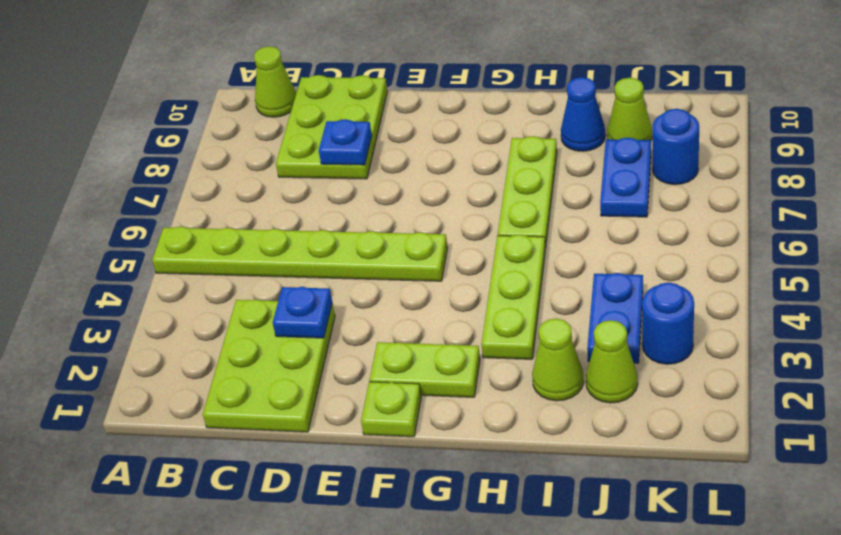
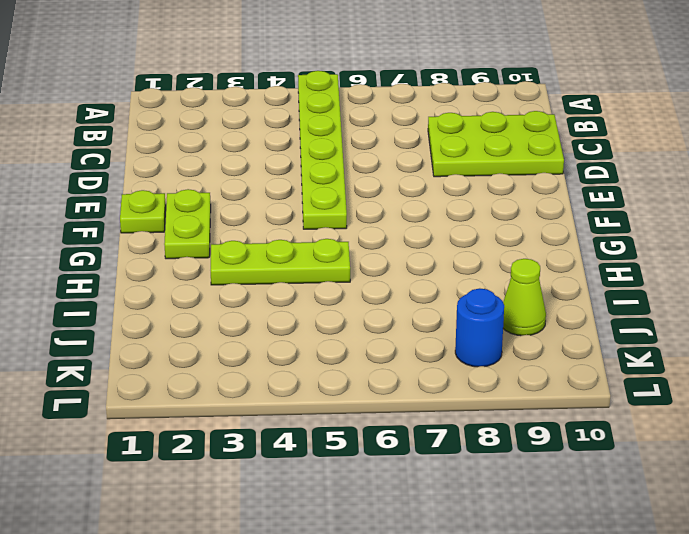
none -> lime cone B10 level 1
none -> lime plate C1:D3 level 1
none -> lime plate H6:H8 level 1

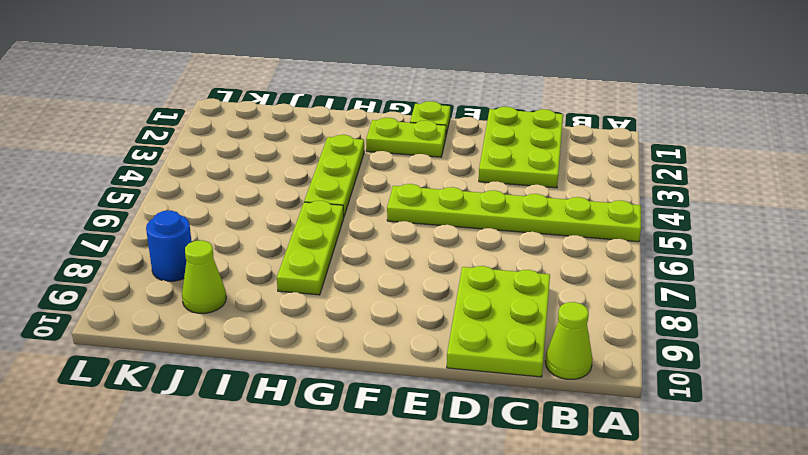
none -> lime cone I2 level 1
none -> blue cone I9 level 1
none -> lime cone J2 level 1

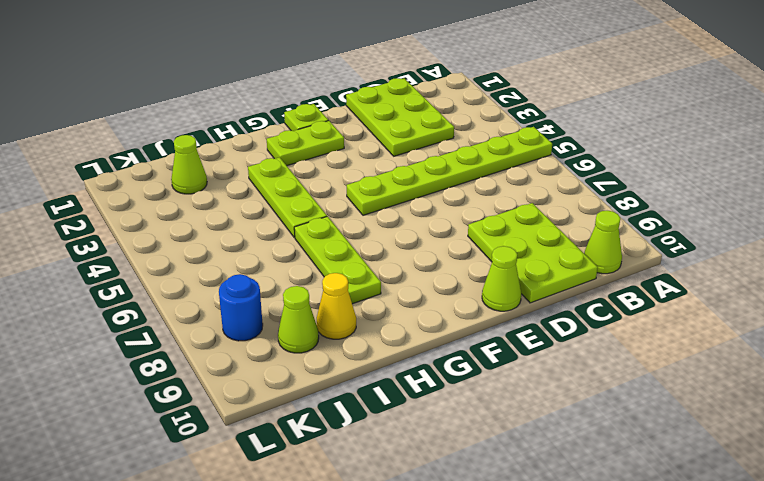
lime cone E10 level 1 -> lime cone I2 level 1
yellow cone I9 level 1 -> blue cone I9 level 1
none -> blue plate J3:J4 level 1
none -> blue plate J7:J8 level 1
none -> blue round brick K3 level 1

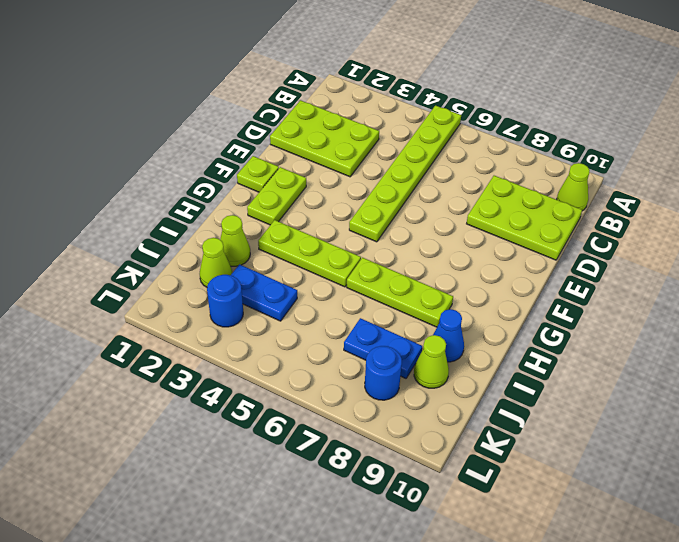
none -> blue plate D3 level 2
none -> blue plate D8 level 2

